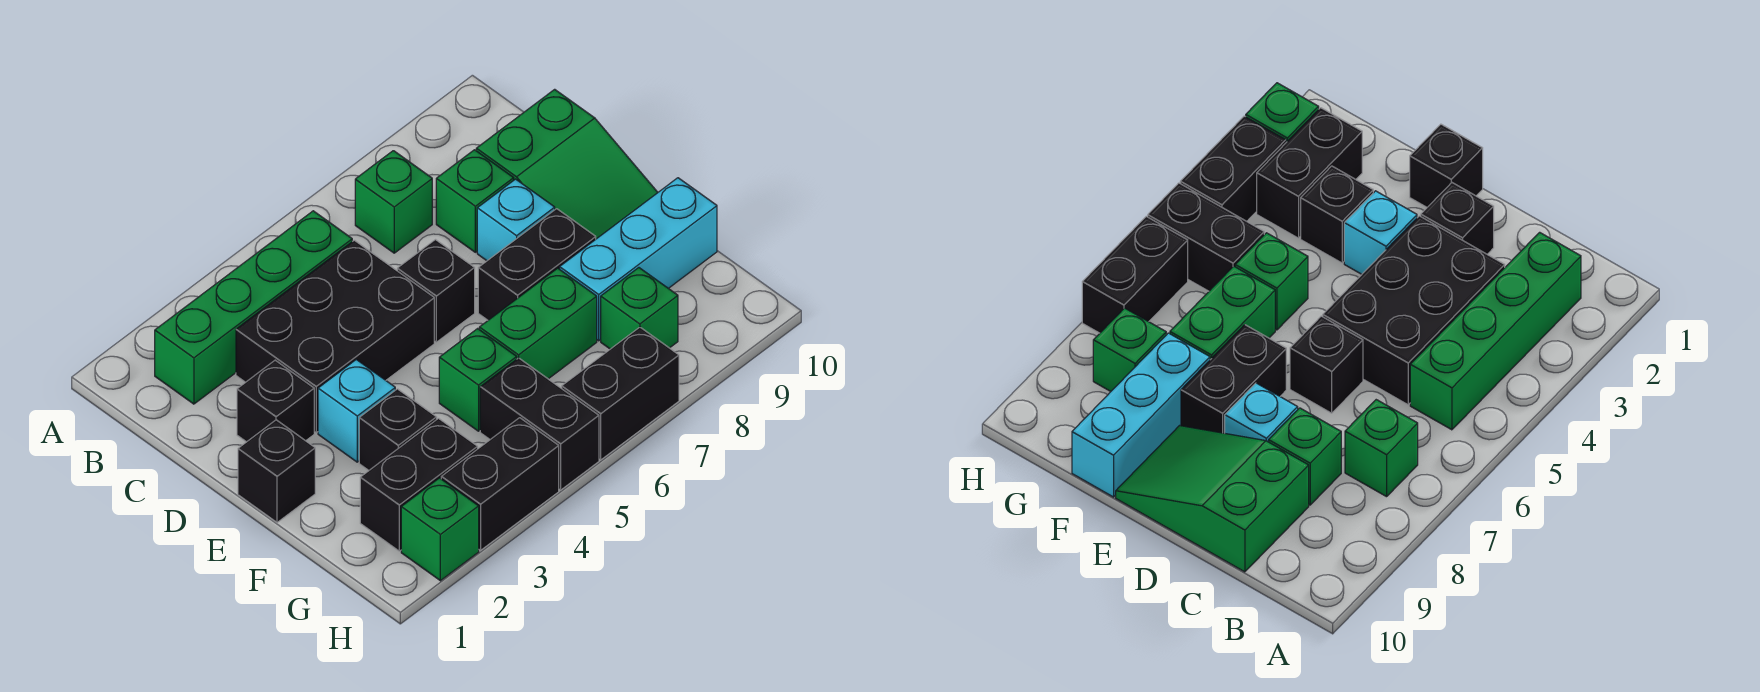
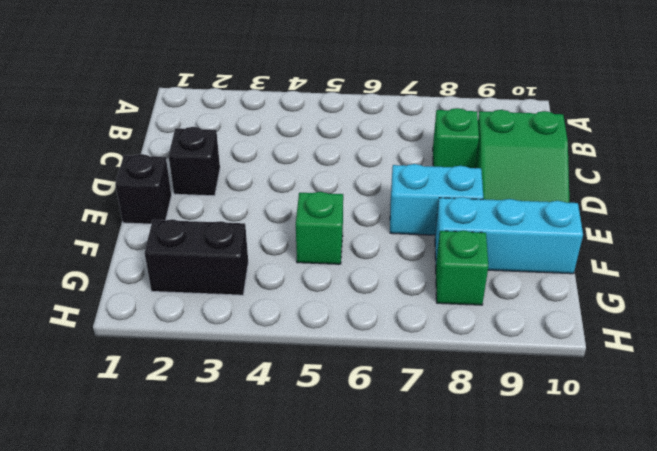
cyan brick E7:E8 level 1 -> black brick E7:E8 level 1
none -> green brick B2:B5 level 1
none -> green brick B7 level 1
none -> black brick C3:D5 level 1

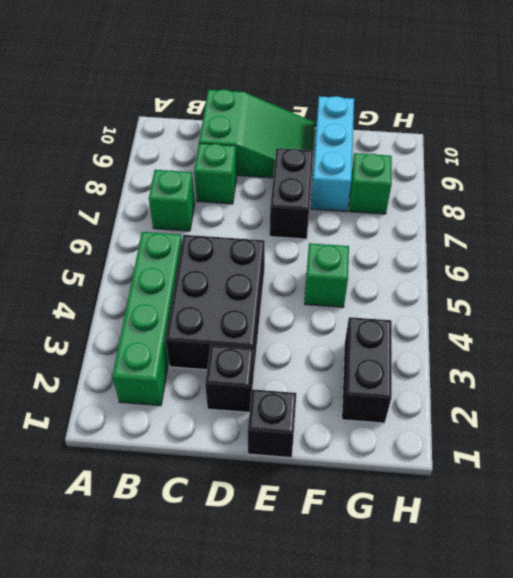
none -> black brick D6 level 1
none -> cyan brick D8 level 1
none -> cyan brick E3 level 1

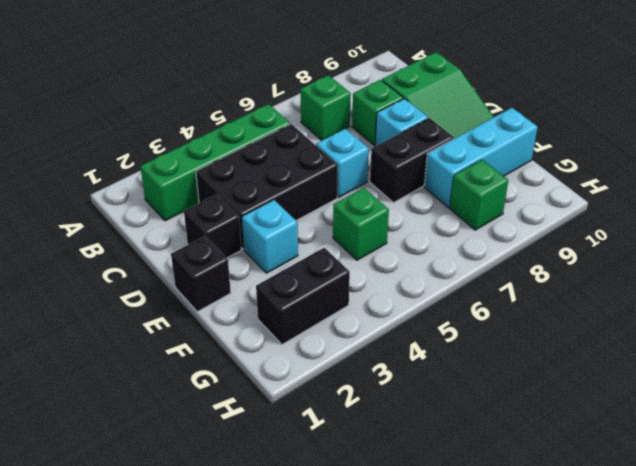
cyan brick D6 level 1 -> black brick D6 level 1
none -> black brick F3 level 1
none -> green brick F6:F7 level 1
none -> black brick G5:H5 level 1

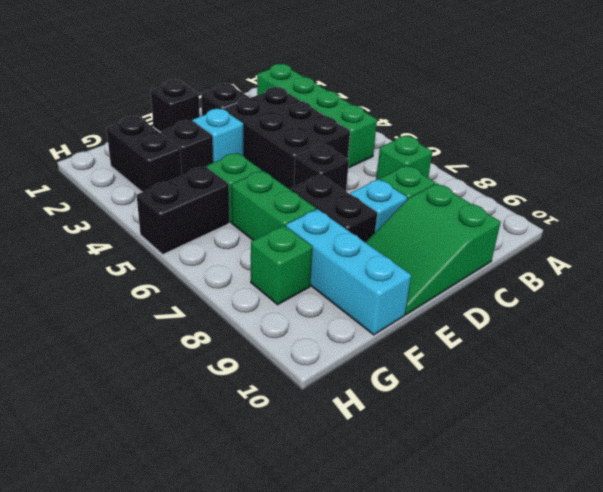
none -> green brick H2 level 1
none -> black brick H3:H4 level 1
none -> black brick H6:H7 level 1

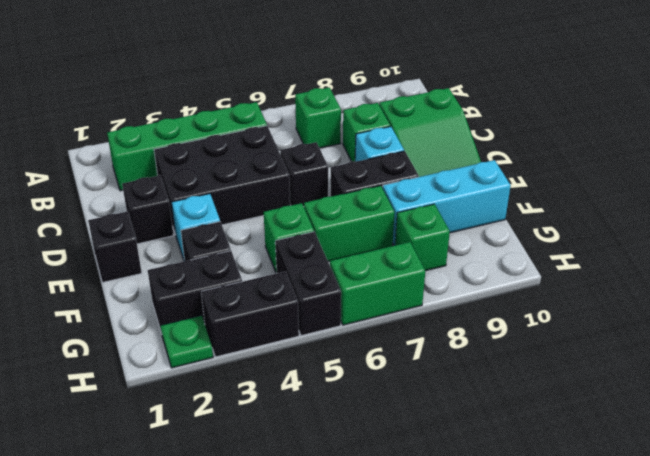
green plate H2 level 1 -> green brick H2 level 1
green brick H6:H7 level 1 -> black brick H6:H7 level 1

